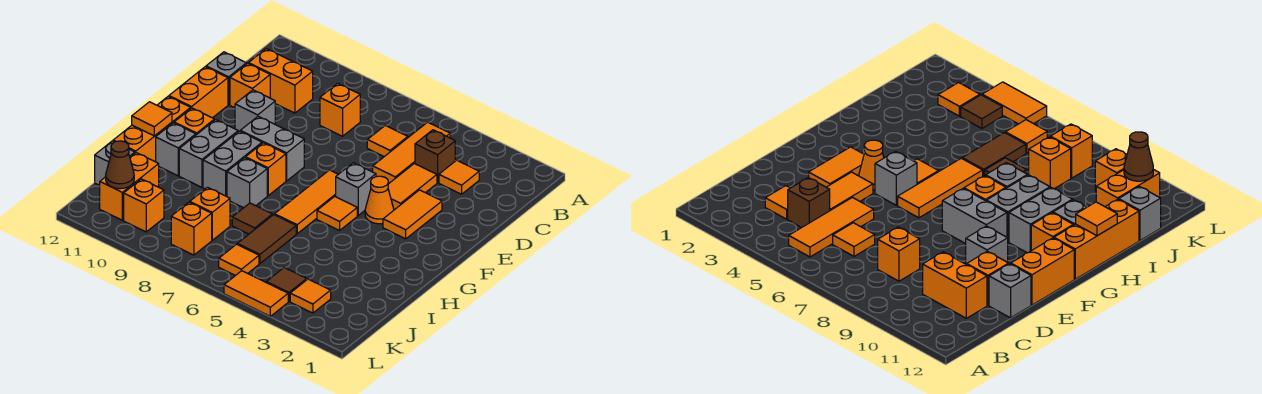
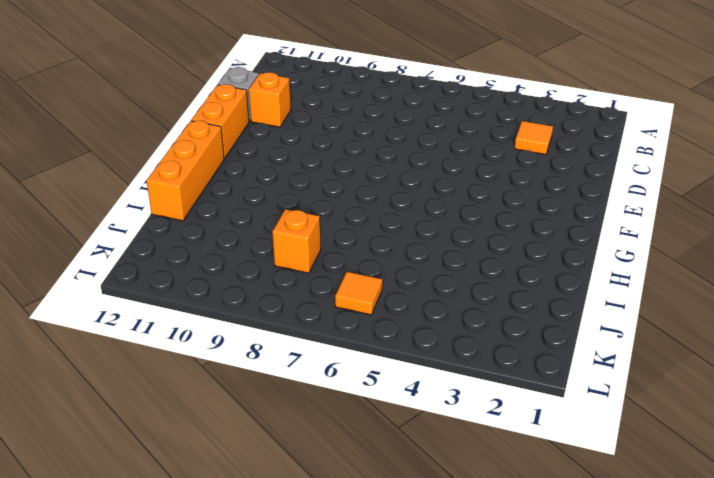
none -> orange tile B5:D5 level 1
none -> brown brick C4 level 1
none -> orange tile C6 level 1
none -> orange brick C8 level 1

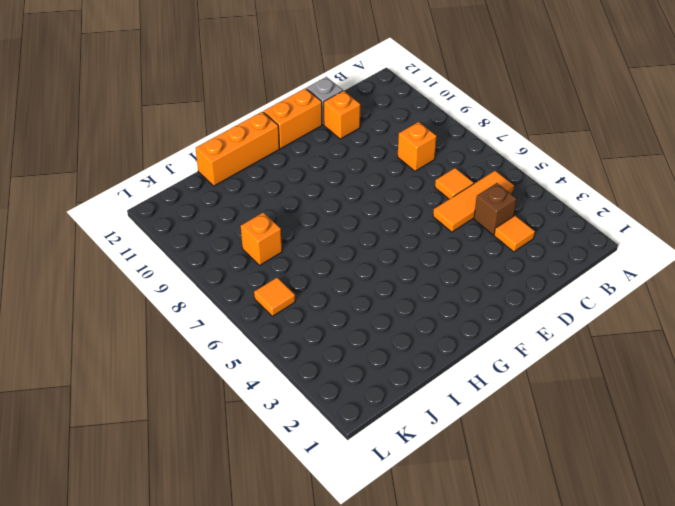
none -> orange brick C10:C11 level 1
none -> orange tile D4:E4 level 1
none -> orange tile E3:F3 level 1
none -> grey brick E10 level 1

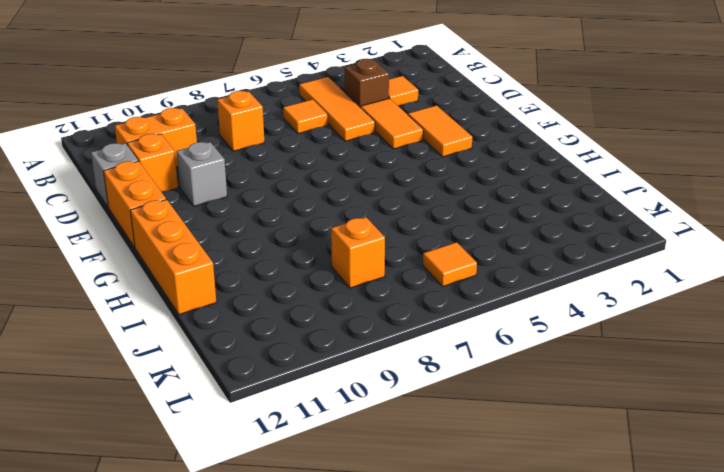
none -> orange cone F4 level 1
none -> grey brick F5 level 1
none -> orange tile F6:H6 level 1
none -> grey brick F8:F9 level 1

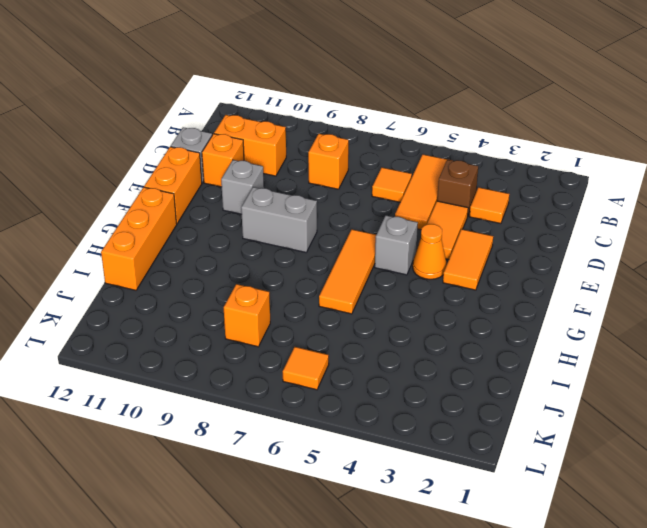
none -> orange tile G5 level 1
none -> orange brick G8 level 1
none -> grey brick G9:H9 level 1
none -> grey brick G10:H10 level 1

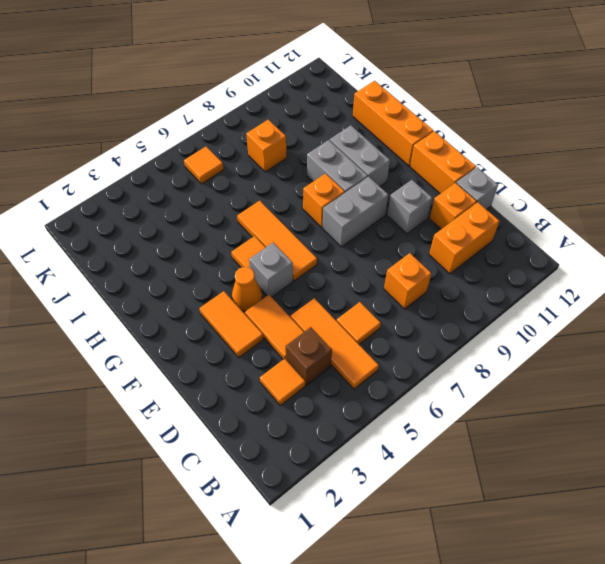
none -> orange brick G11 level 1
none -> grey brick H8 level 1
none -> grey brick H11 level 1
none -> brown tile I6:J6 level 1

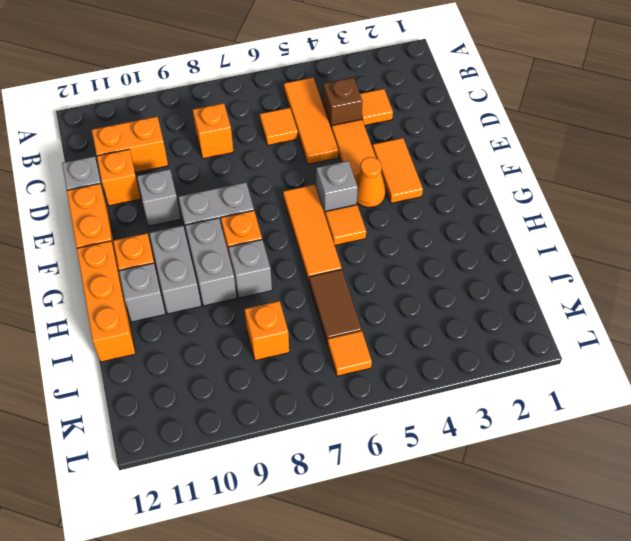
none -> brown tile I7 level 1
none -> orange brick J11:K11 level 1
none -> grey brick J12 level 1
none -> orange tile K3 level 1

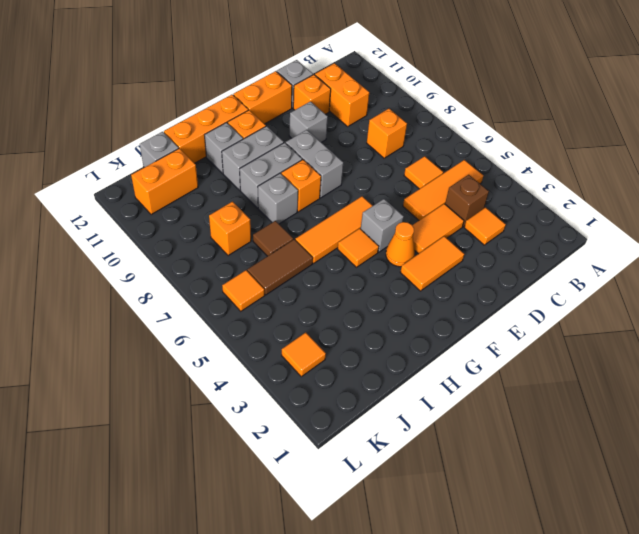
none -> brown tile K4 level 1
none -> orange brick K8 level 1
none -> orange brick K10 level 1
none -> orange tile L4:L5 level 1

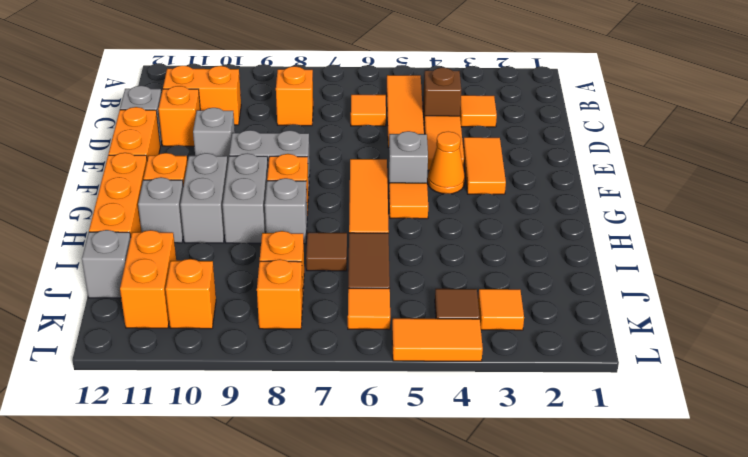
none -> orange tile H12 level 2
none -> brown cone K11 level 2

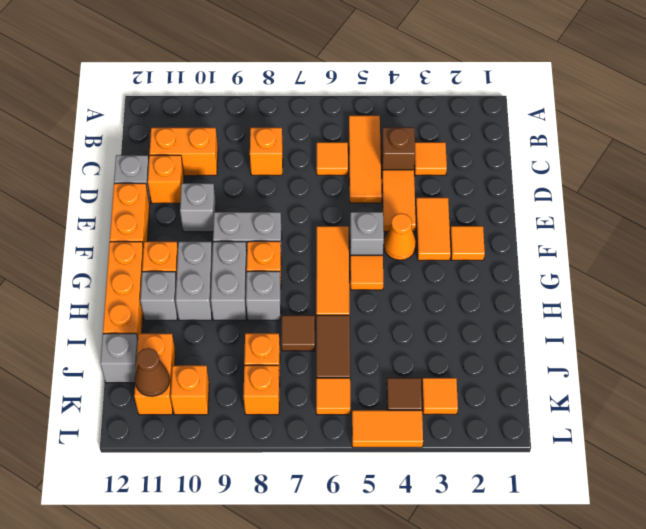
orange tile F2 level 1 -> orange tile H12 level 2

